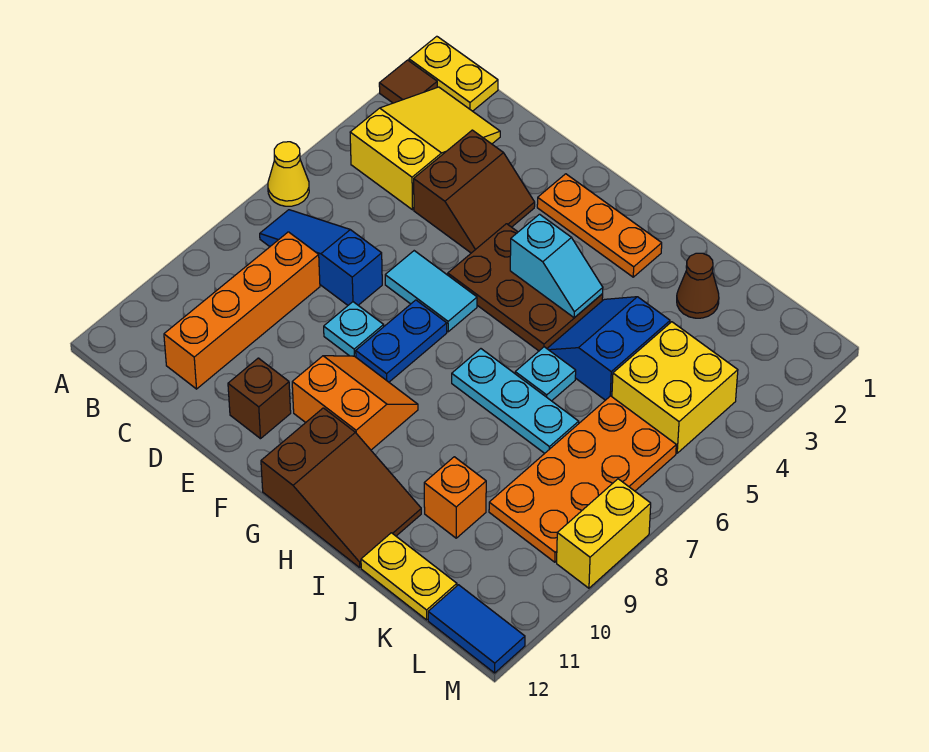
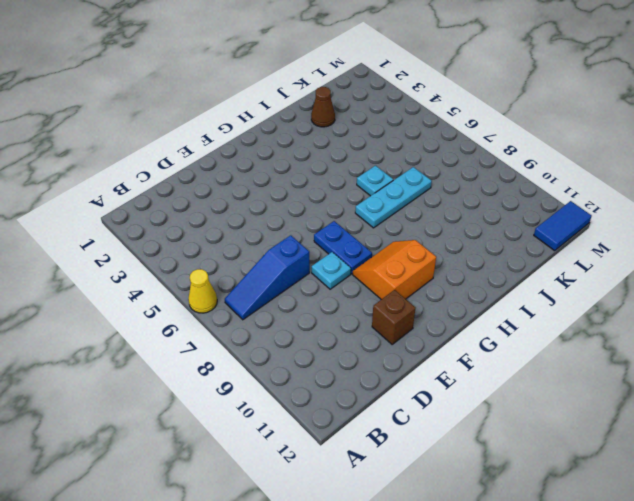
none -> yellow plate A1:B1 level 1
none -> brown tile A2 level 1
none -> yellow slope B2:C4 level 1 top 4

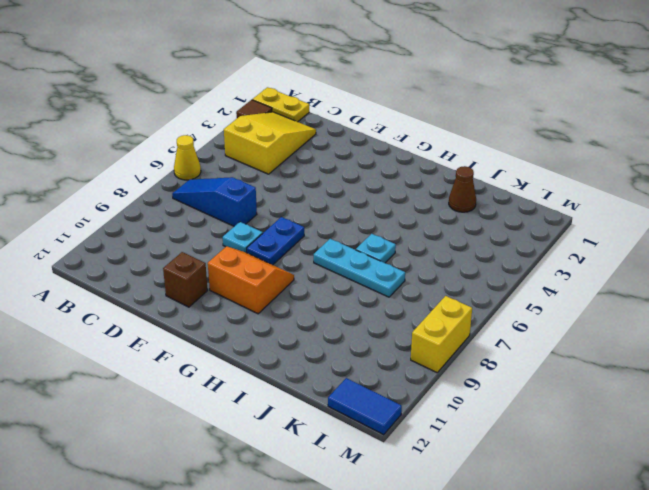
none -> orange brick C8:C11 level 1
none -> brown slope D3:E4 level 1 top D
none -> cyan tile E6:F6 level 1

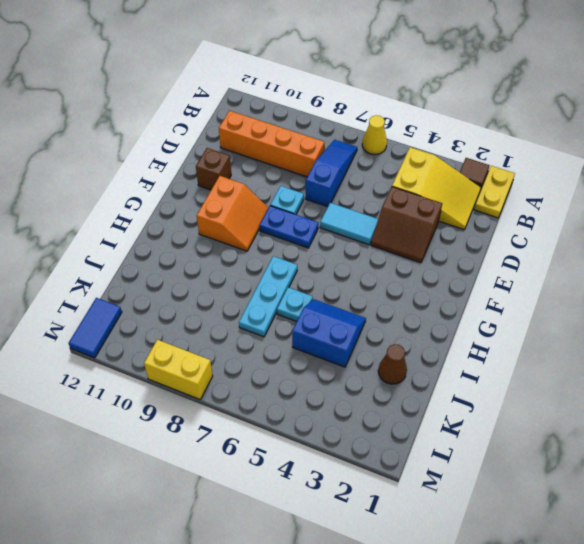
cyan tile E5:E6 level 1 -> cyan tile E6:F6 level 1
none -> orange plate F2:H2 level 1
none -> brown plate F4:H5 level 1
none -> brown slope G11:I12 level 1 top G

